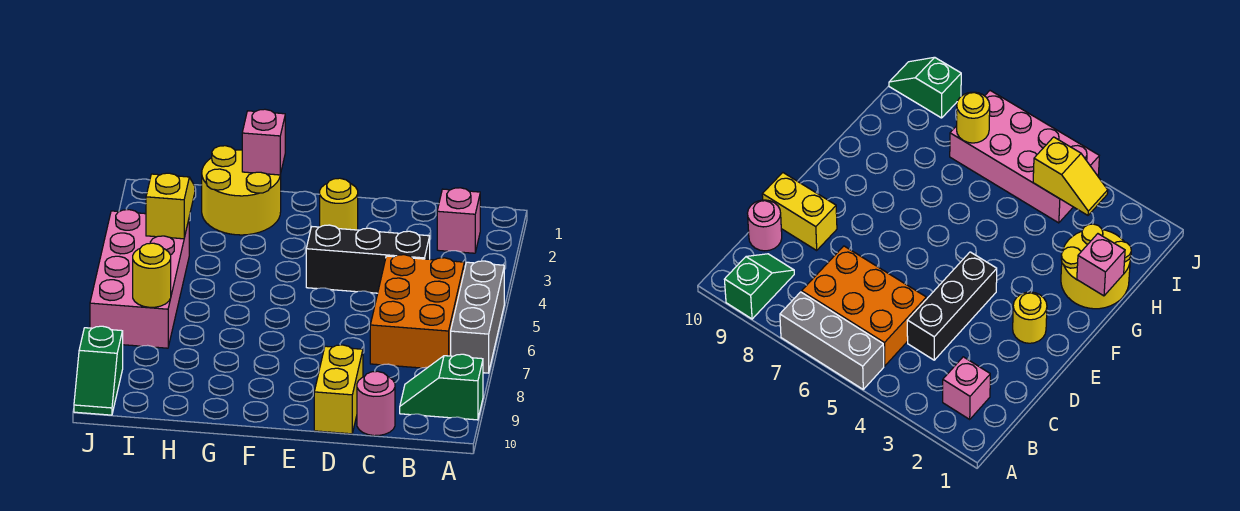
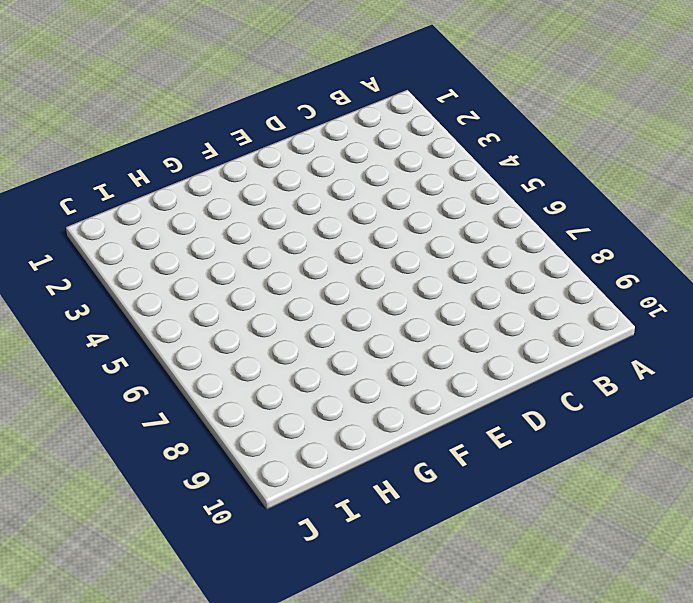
none -> grey brick A5:A7 level 1
none -> green slope A9:B9 level 1 top A
none -> pink brick B2 level 1

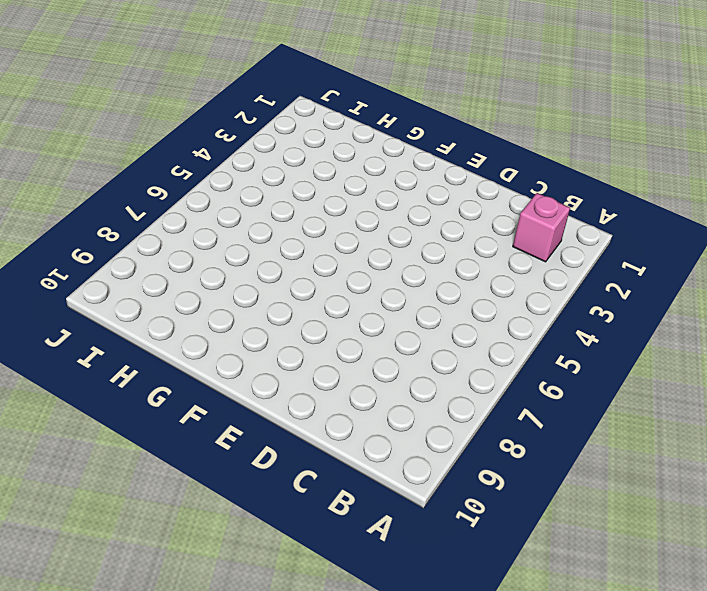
none -> grey brick A5:A7 level 1
none -> green slope A9:B9 level 1 top A
none -> orange brick B5:C7 level 1

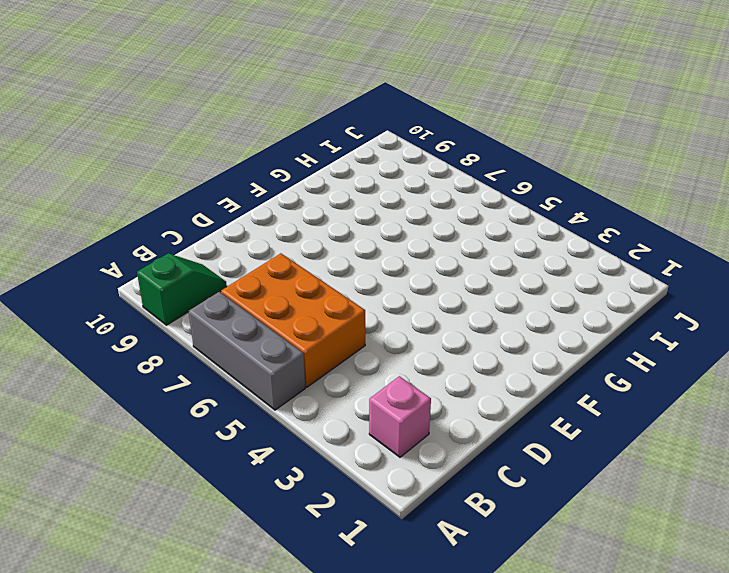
none -> black brick C4:E4 level 1
none -> pink round brick C10 level 1
none -> yellow brick D9:D10 level 1

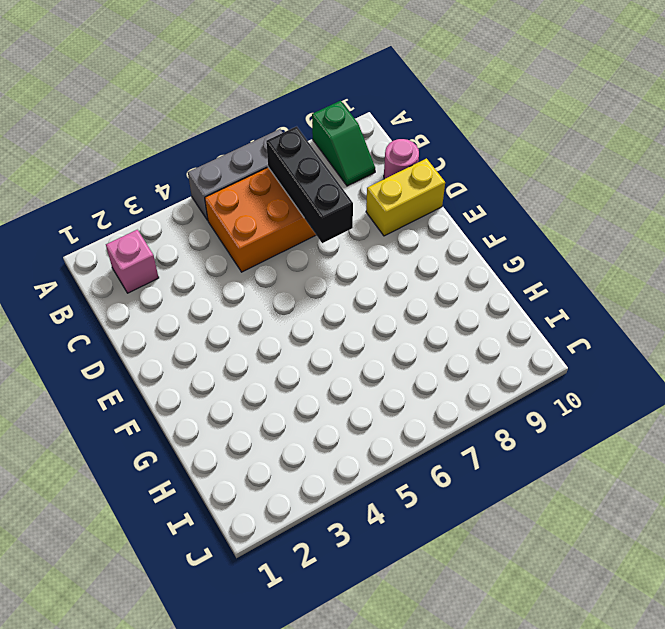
black brick B7:D7 level 2 -> black brick C4:E4 level 1
none -> yellow round brick E2 level 1
none -> yellow round brick G1:H2 level 1
none -> pink brick I4:J7 level 1

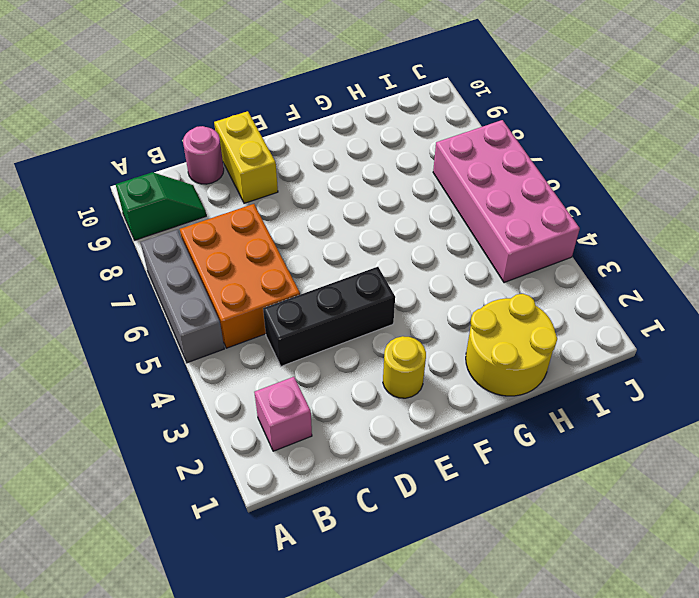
none -> green slope J9:J10 level 1 top 9
none -> pink brick G1 level 2
none -> yellow slope I3:I4 level 2 top 4

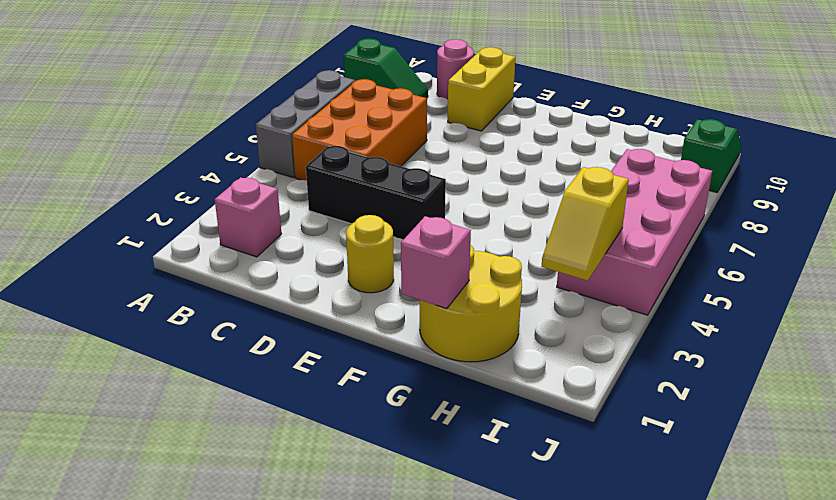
none -> yellow round brick I7 level 2

